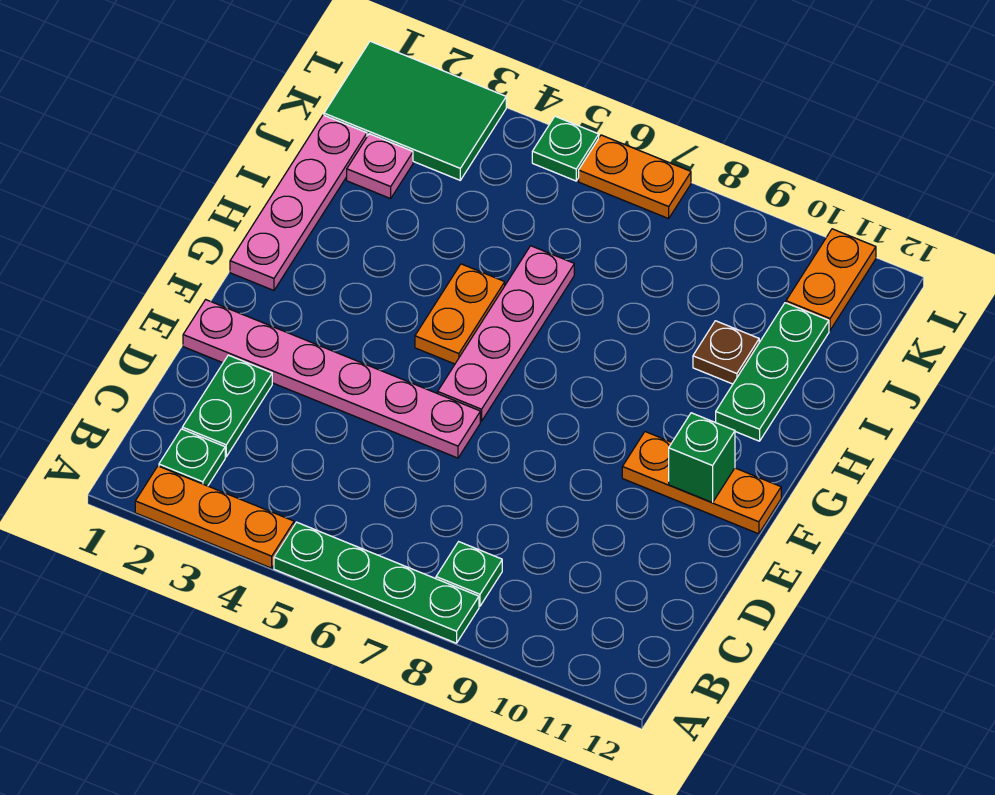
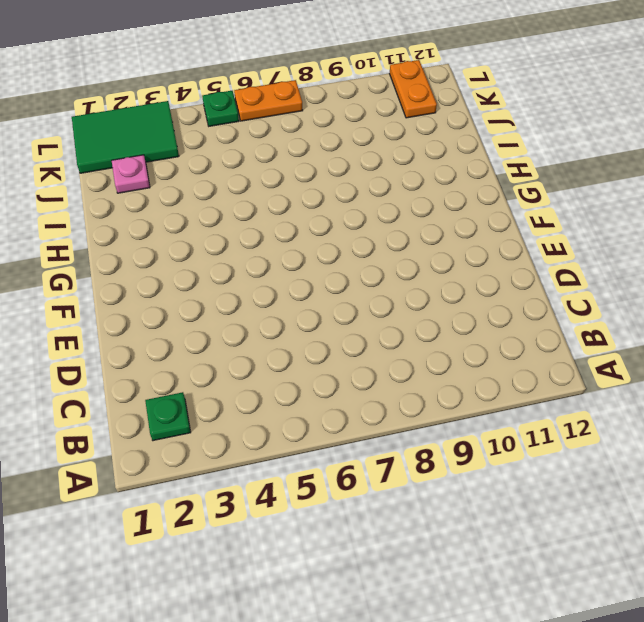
none -> orange plate A2:A4 level 1
none -> green plate A5:A8 level 1
none -> green plate B8 level 1

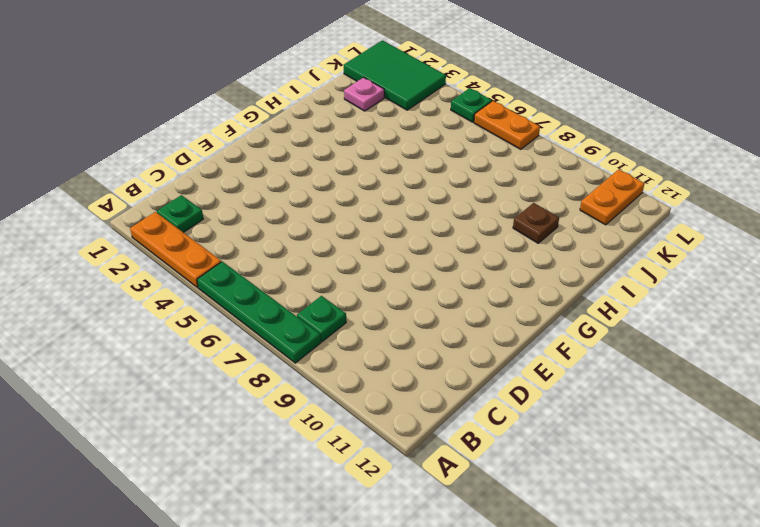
none -> green plate C2:D2 level 1
none -> pink plate E1:E6 level 1
none -> pink plate F6:I6 level 1

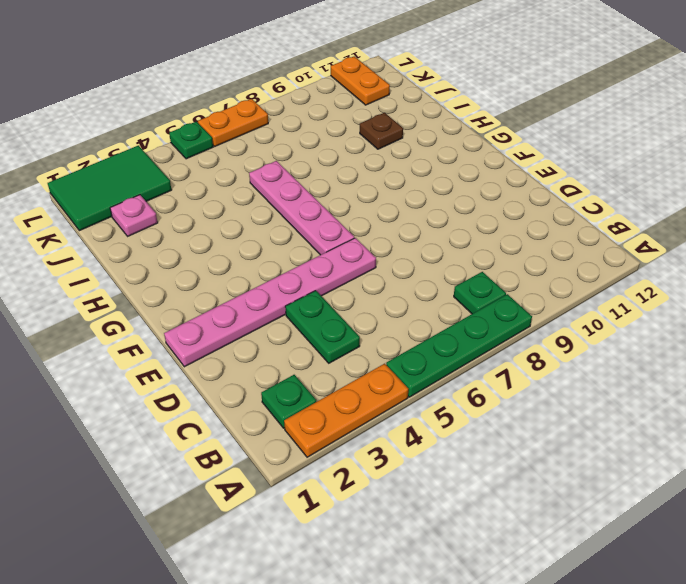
green plate C4:D4 level 1 -> green plate C2:D2 level 1
none -> orange plate F10:F12 level 1
none -> pink plate G1:J1 level 1
none -> orange plate G5:H5 level 1

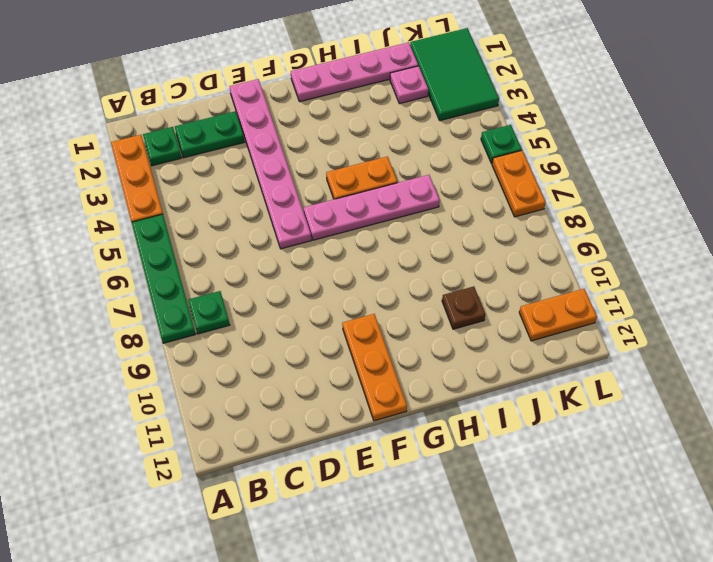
none -> green plate H11:J11 level 1
none -> green brick F11 level 2

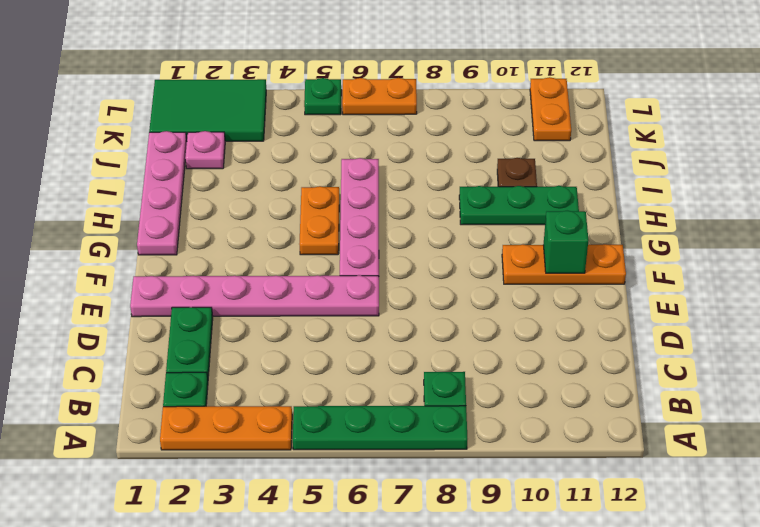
green plate H9:H11 level 1 -> green plate H11:J11 level 1

